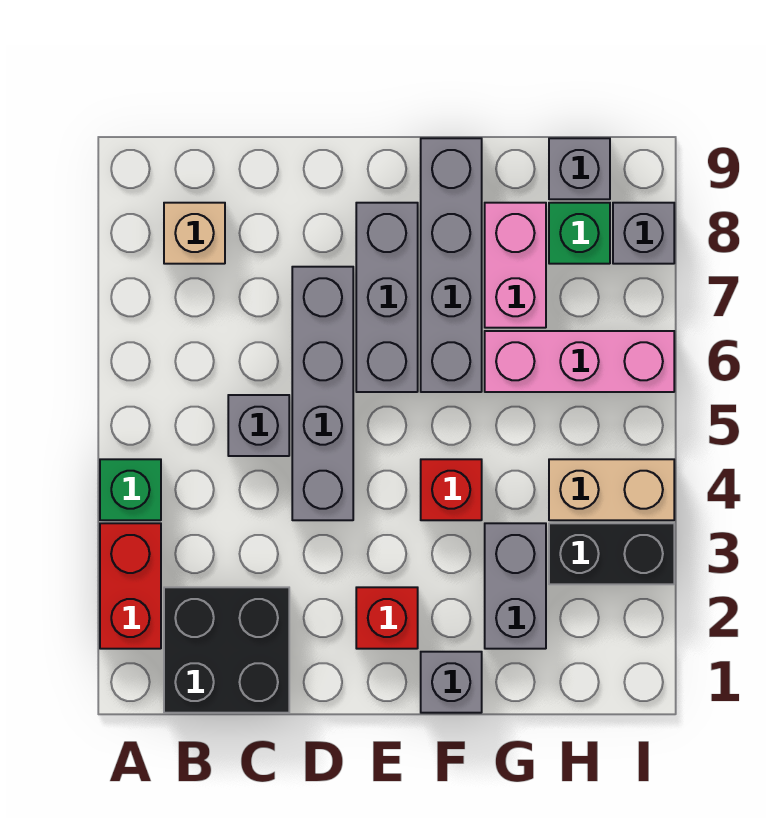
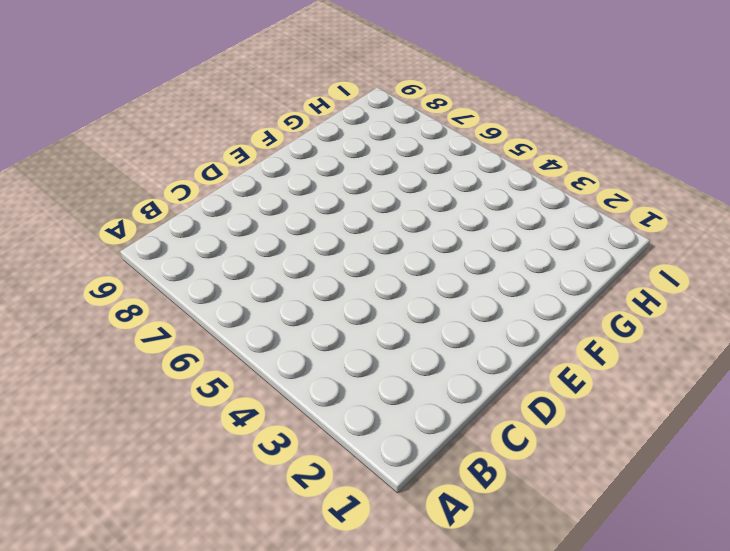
none -> red brick A2:A3 level 1
none -> green brick A4 level 1
none -> black brick B1:C2 level 1

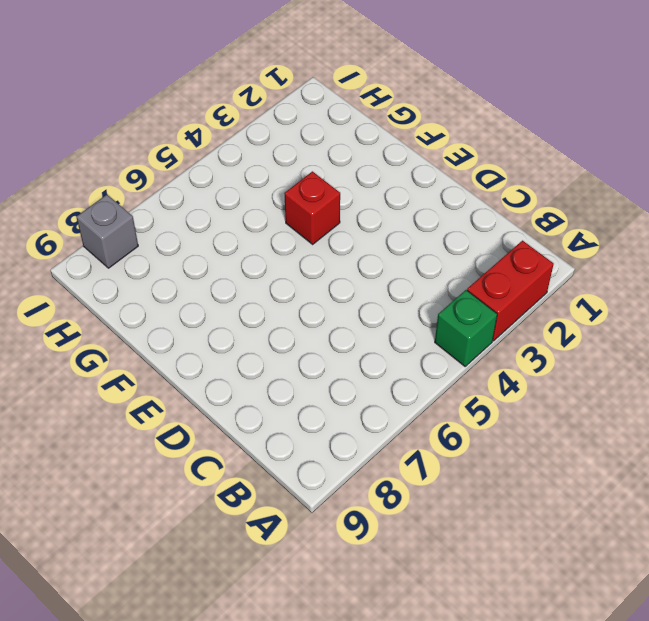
none -> black brick B1:C2 level 1
none -> tan brick B8 level 1
none -> grey brick C5 level 1

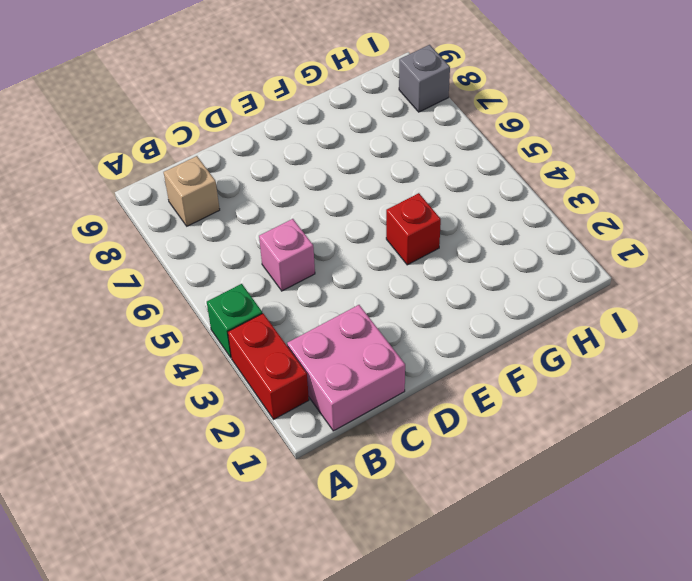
pink brick B1:C2 level 1 -> black brick B1:C2 level 1
pink brick C5 level 1 -> grey brick C5 level 1
none -> grey brick D4:D7 level 1
none -> red brick E2 level 1
none -> grey brick E6:E8 level 1

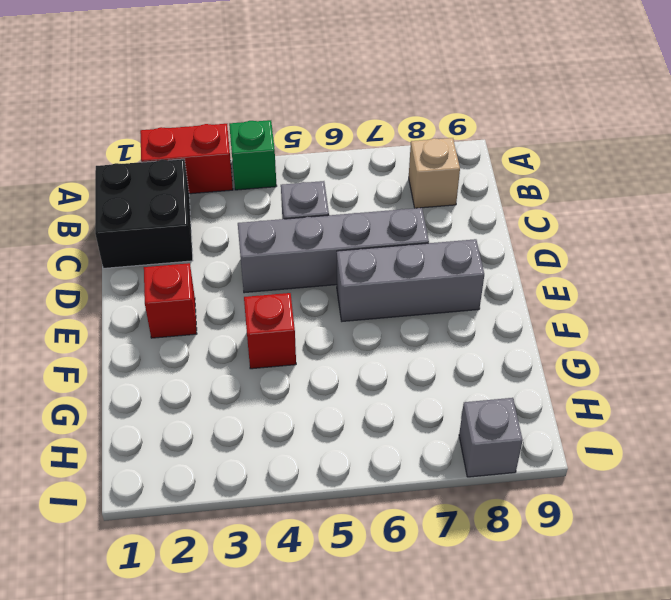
none -> grey brick F1 level 1
none -> grey brick F6:F9 level 1
none -> grey brick G2:G3 level 1

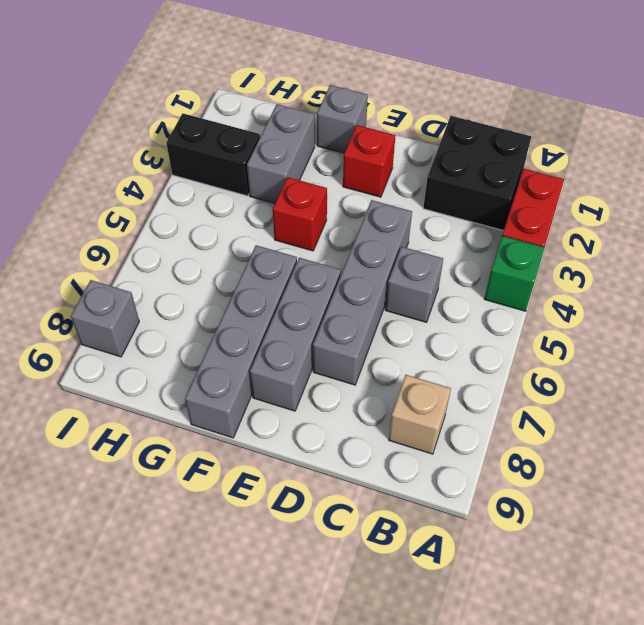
none -> pink brick G6:I6 level 1
none -> pink brick G7:G8 level 1
none -> tan brick H4:I4 level 1

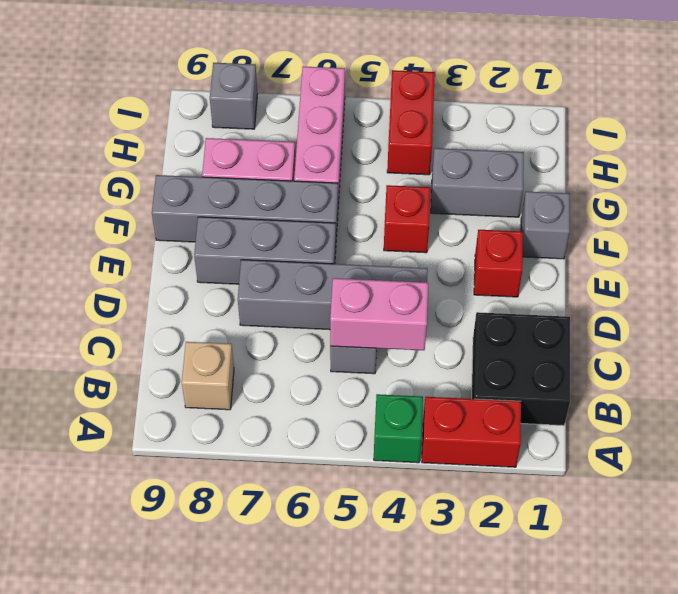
pink brick C4:C5 level 2 -> none
red brick H4:I4 level 1 -> tan brick H4:I4 level 1
none -> black brick H3:I3 level 1
none -> green brick H8 level 1
none -> grey brick H9 level 1

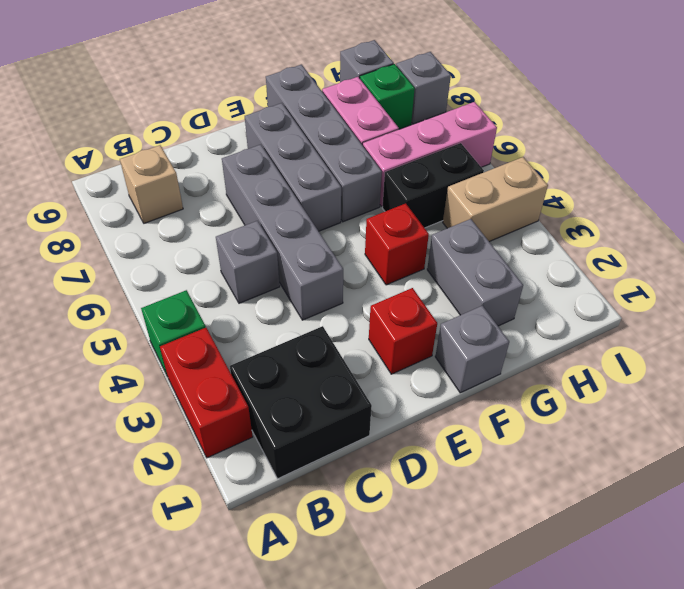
black brick G5:H5 level 1 -> black brick H3:I3 level 1

